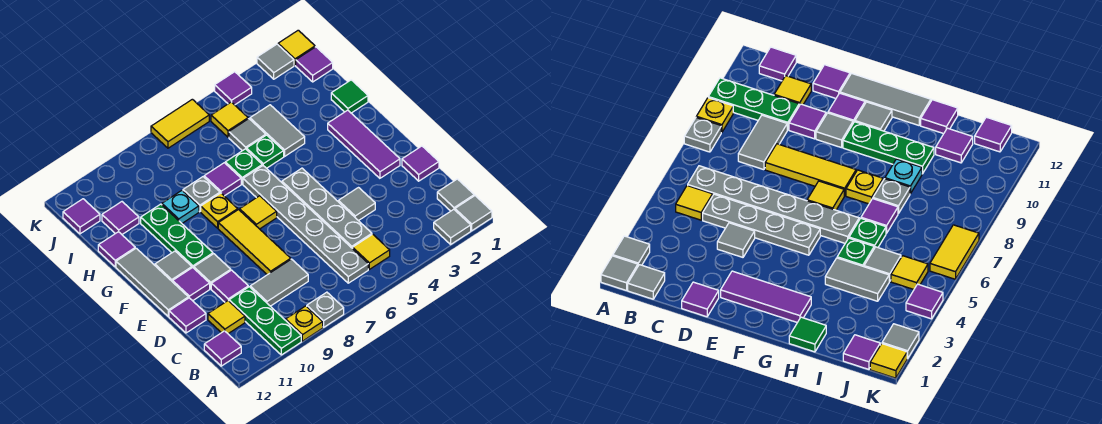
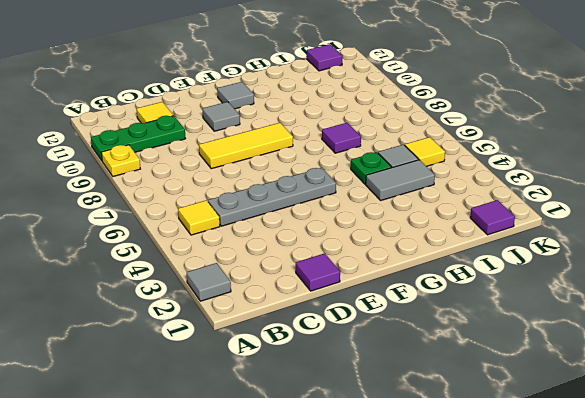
none -> grey tile A1 level 1
none -> grey plate A8 level 1
none -> grey tile B1 level 1
none -> grey plate B6:G6 level 1

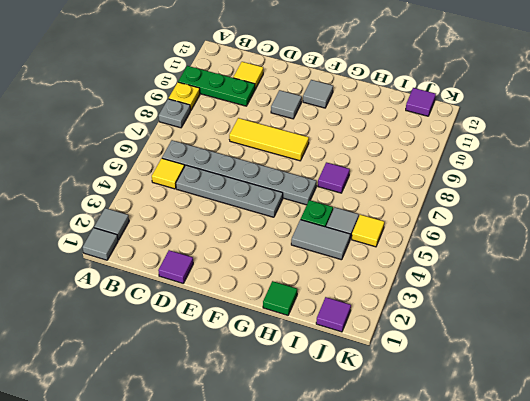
none -> grey tile B1 level 1
none -> purple tile B12 level 1
none -> grey tile C8:C9 level 1
none -> grey tile D4 level 1

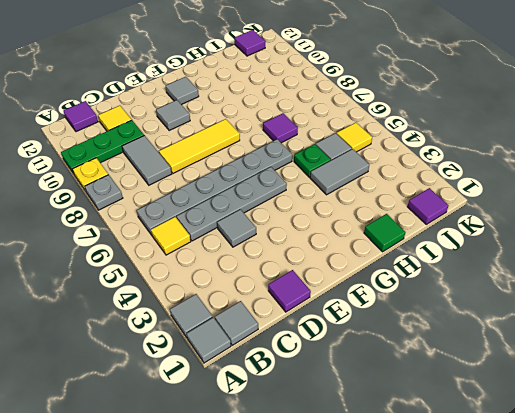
none -> purple tile D10 level 1
none -> purple tile D12 level 1
none -> purple tile E2:G2 level 1
none -> purple tile E11 level 1

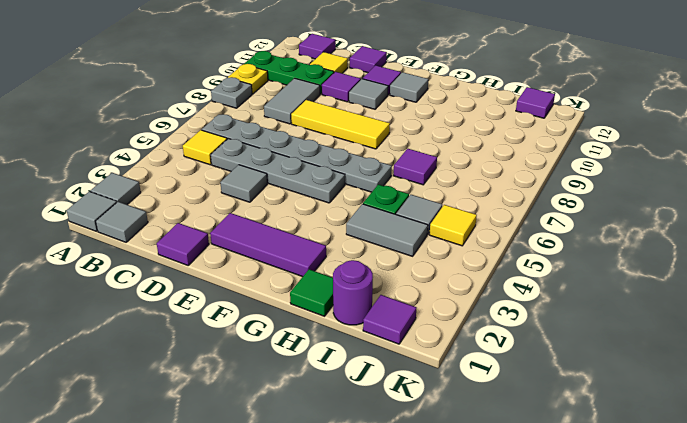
purple round brick I1 level 1 -> none
none -> grey tile E12:G12 level 1
none -> yellow tile F7 level 1
none -> green plate F10:H10 level 1
none -> yellow plate G8 level 1

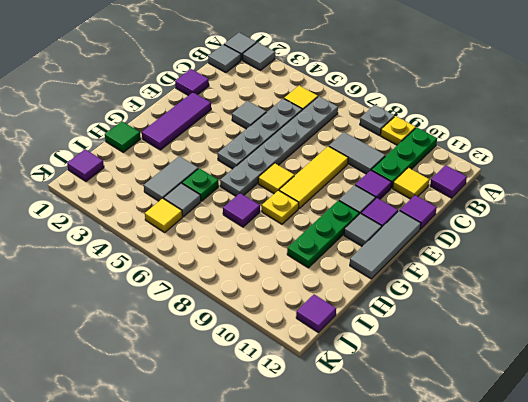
none -> green plate H6 level 1
none -> grey plate H8 level 1
none -> cyan plate H9 level 1
none -> purple tile H12 level 1

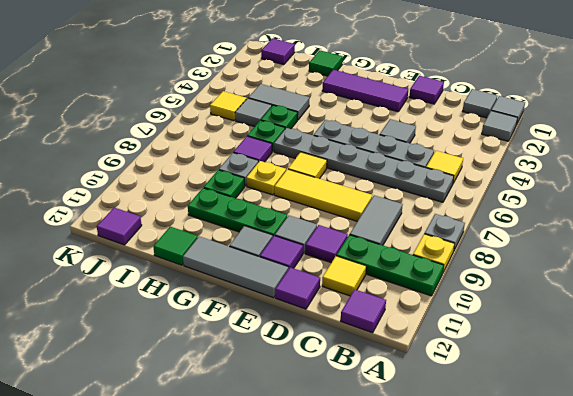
green plate H9 level 1 -> cyan plate H9 level 1
green tile H12 level 1 -> purple tile H12 level 1
none -> purple tile I11 level 1
none -> yellow tile K1 level 1
none -> grey tile K2 level 1
none -> purple tile K4 level 1

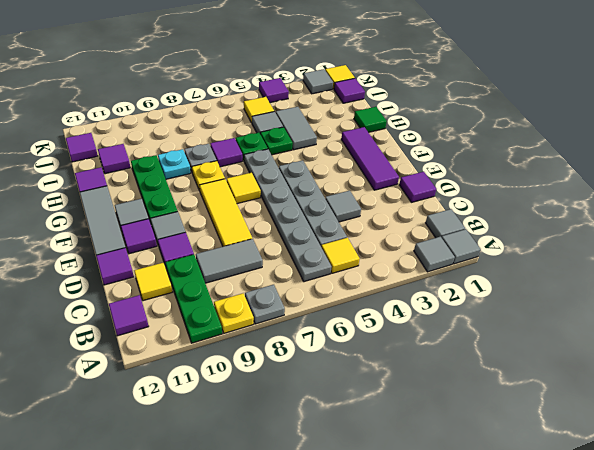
none -> yellow tile K6:K7 level 1

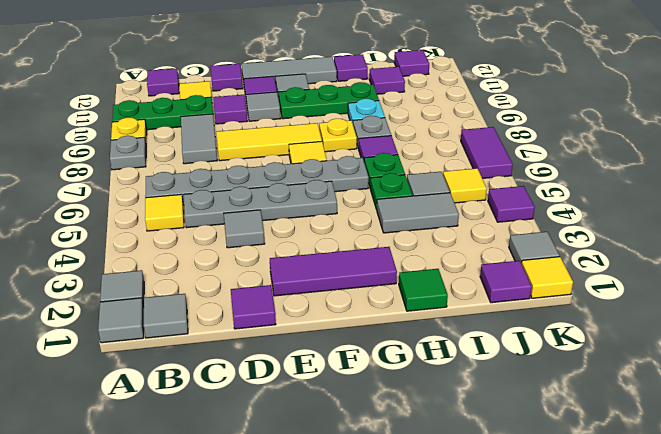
purple tile K6:K7 level 1 -> yellow tile K6:K7 level 1

